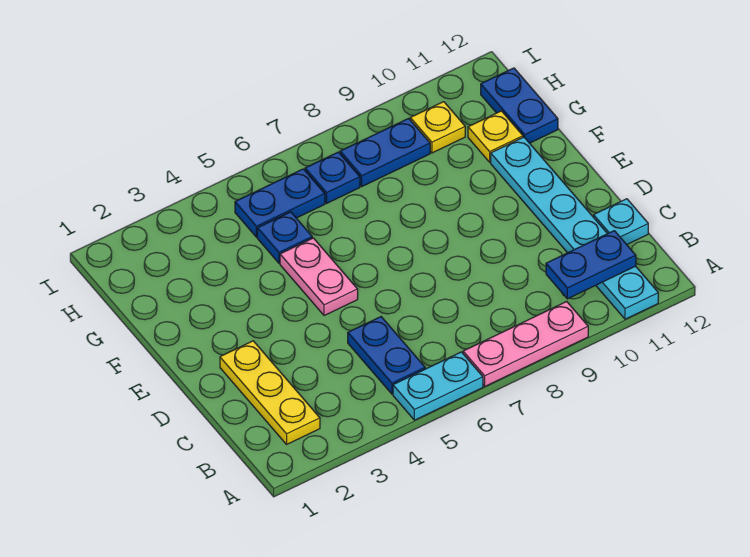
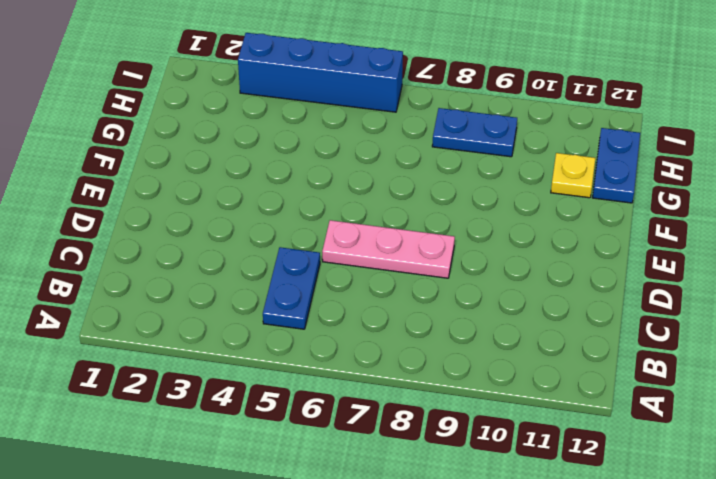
pink plate D6:D8 level 1 -> pink plate A7:A9 level 1
blue brick I3:I6 level 1 -> none
none -> cyan plate A5:A6 level 1
none -> cyan plate A11:F11 level 1
none -> yellow plate B2:D2 level 1

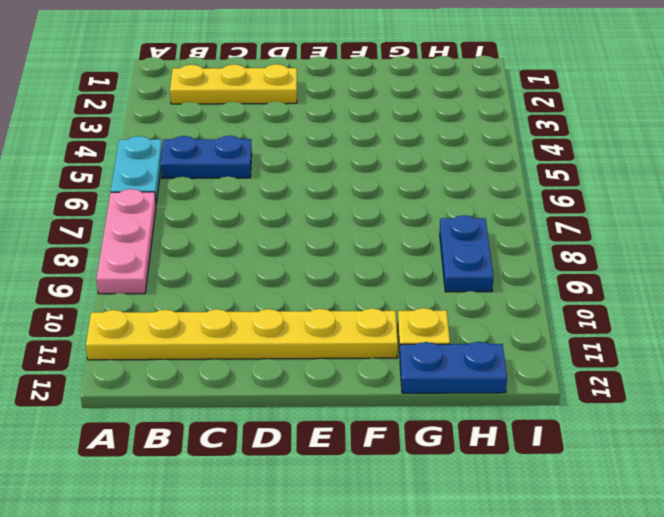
yellow plate A11:F11 level 1 -> cyan plate A11:F11 level 1
none -> cyan plate C12 level 1
none -> pink plate E5:F5 level 1
none -> blue plate G5 level 1

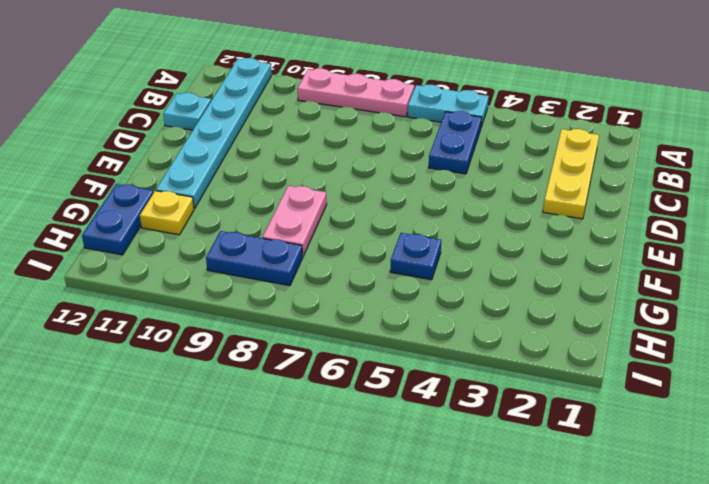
pink plate F8:G8 level 1 -> pink plate E5:F5 level 1
none -> blue plate H5:H6 level 1
none -> blue plate H7 level 1
none -> yellow plate H10 level 1

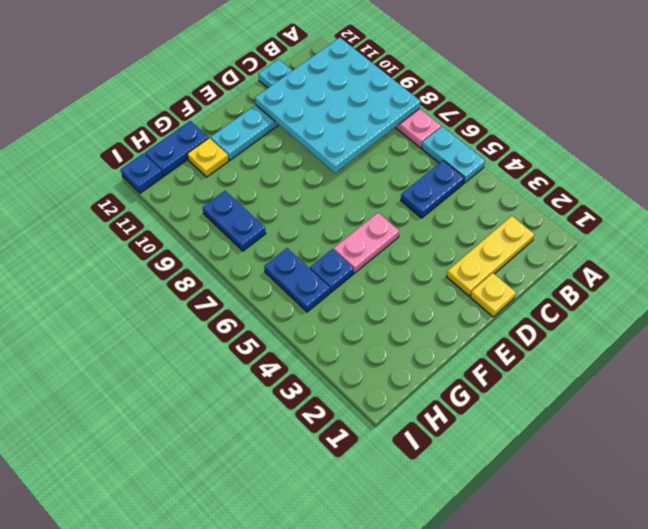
cyan plate A8:D11 level 2 -> blue plate B10:B11 level 2
yellow plate D1 level 1 -> yellow plate H10 level 1
blue plate I12 level 1 -> blue plate H7 level 1

